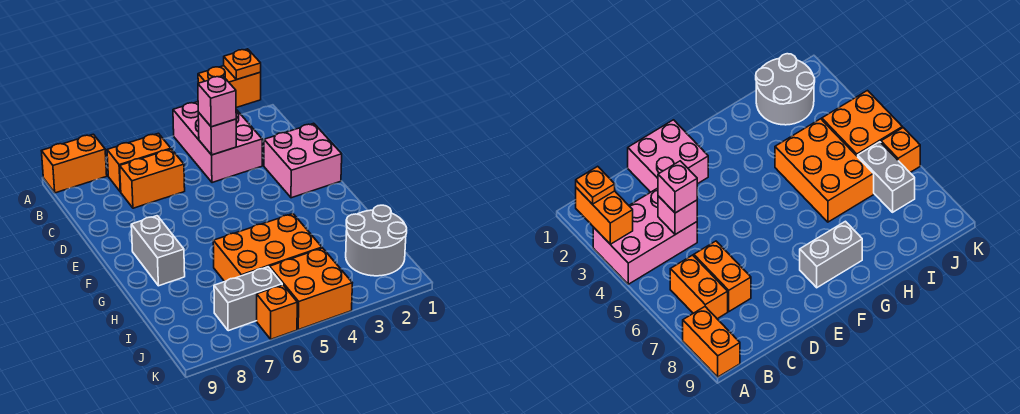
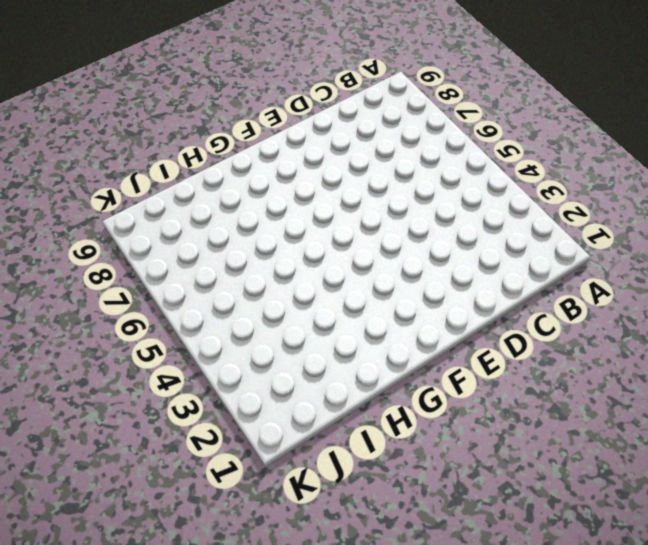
none -> pink brick A3:C4 level 1
none -> orange brick A8:A9 level 1
none -> orange brick B6:B7 level 1

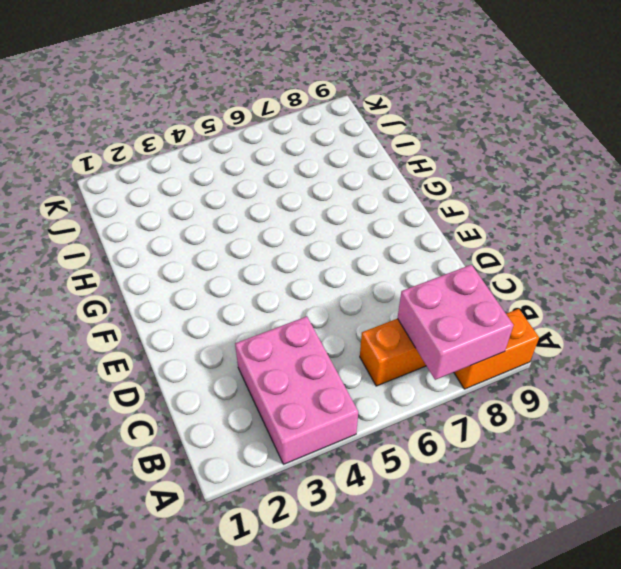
pink brick A7:B8 level 2 -> pink brick D1:E2 level 1
none -> orange brick C6:C7 level 1
none -> grey brick F8:G8 level 1
none -> orange brick H4:I6 level 1

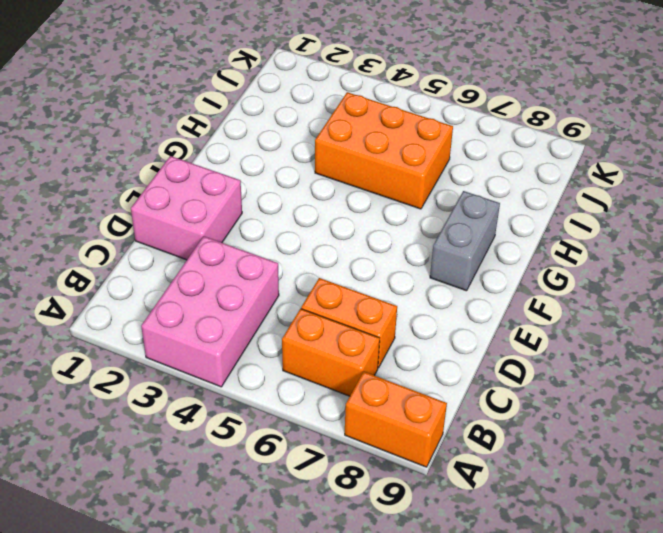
none -> grey round brick I1:J2 level 1
none -> orange brick J4:K5 level 1
none -> grey brick J6:J7 level 1

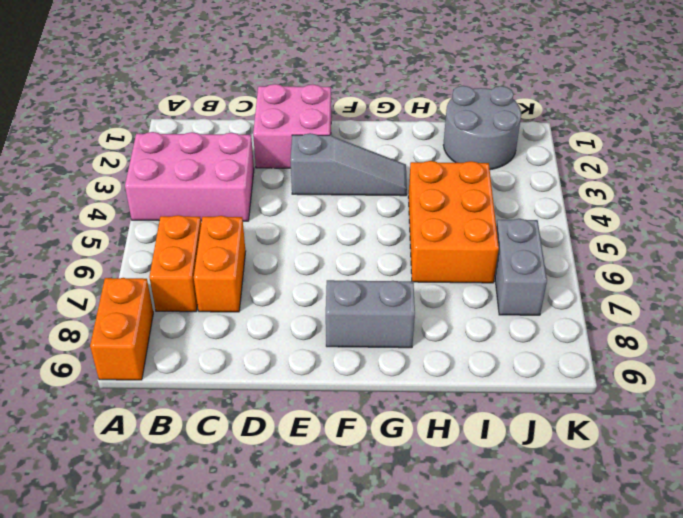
grey slope E3:G3 level 1 top E -> none
none -> orange brick J4:K5 level 1
none -> orange brick K6 level 1
none -> orange brick A2:A3 level 2

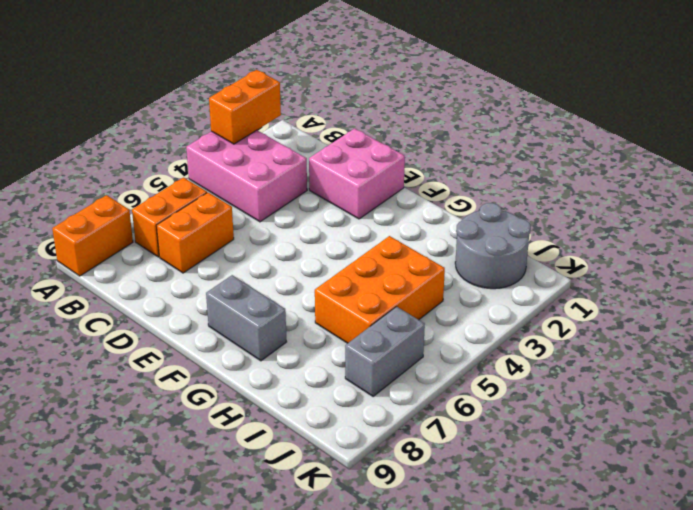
none -> orange brick J4:K5 level 1
none -> orange brick K6 level 1
none -> pink brick C4 level 2

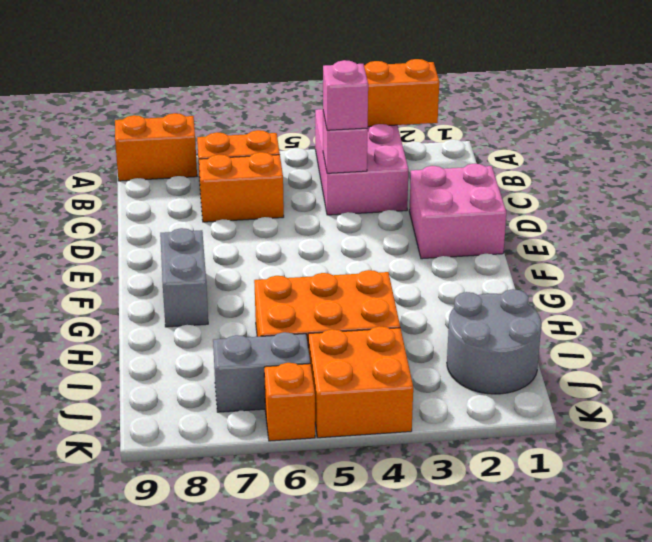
none -> orange plate A2 level 3

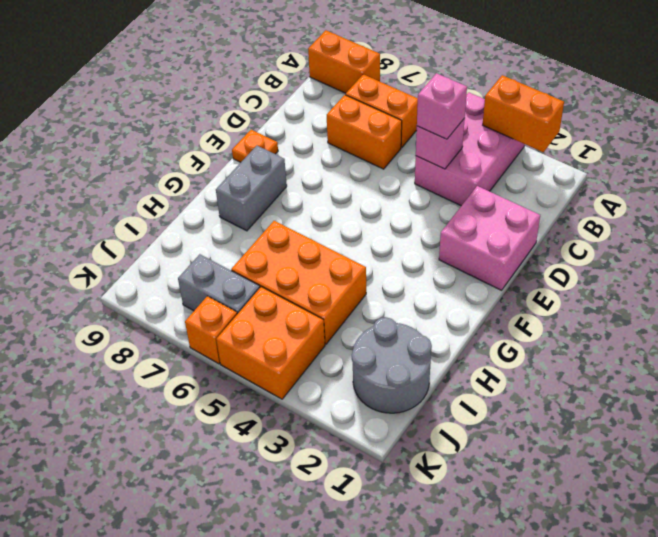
orange plate E9 level 1 -> orange plate A2 level 3

